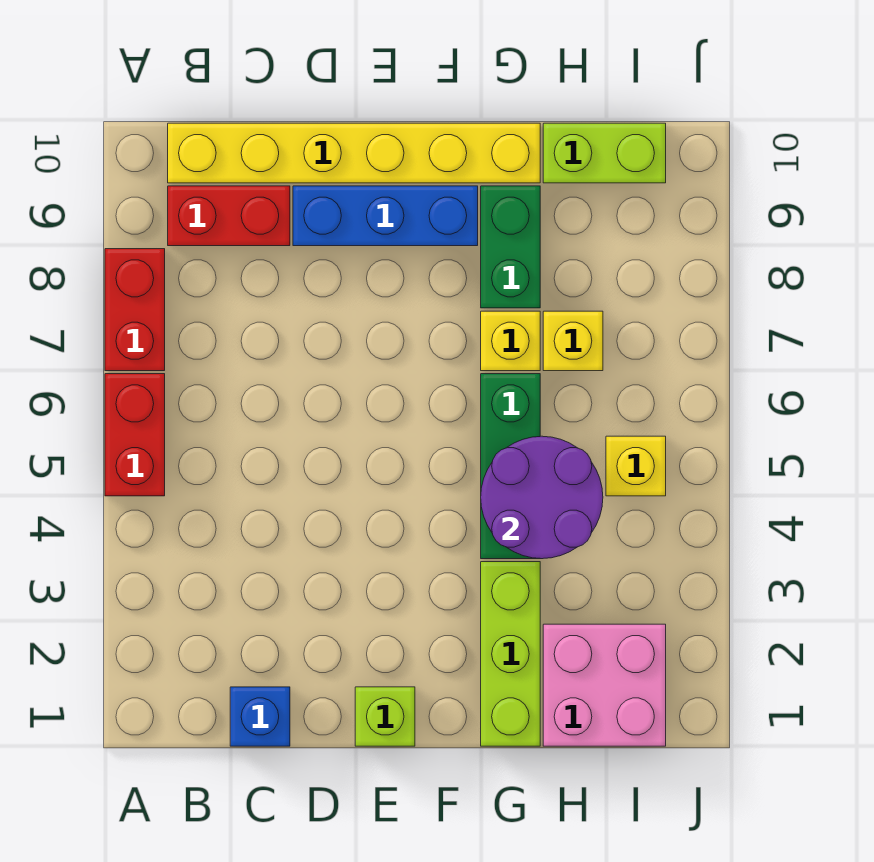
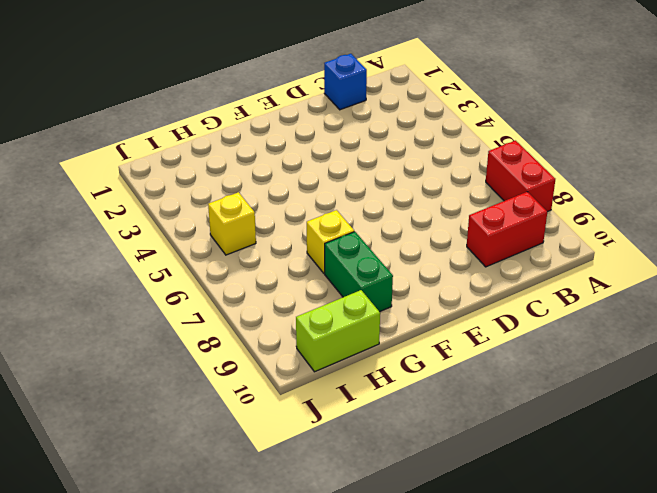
none -> red brick A5:A6 level 1
none -> yellow brick B10:G10 level 1
none -> blue brick D9:F9 level 1

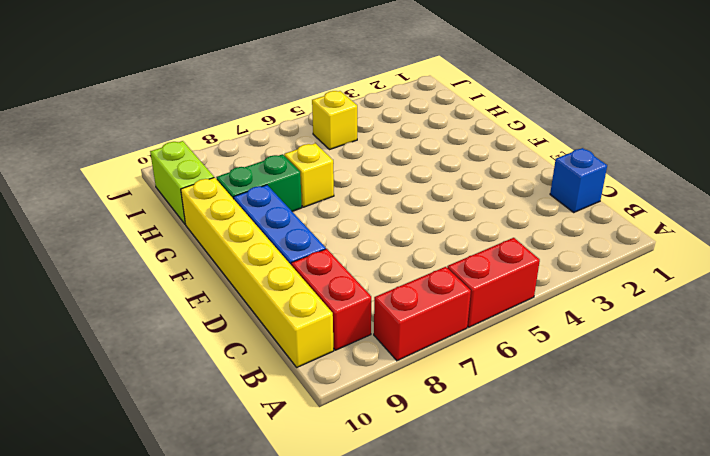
none -> lime brick E1 level 1
none -> lime brick G1:G3 level 1
none -> green brick G4:G6 level 1

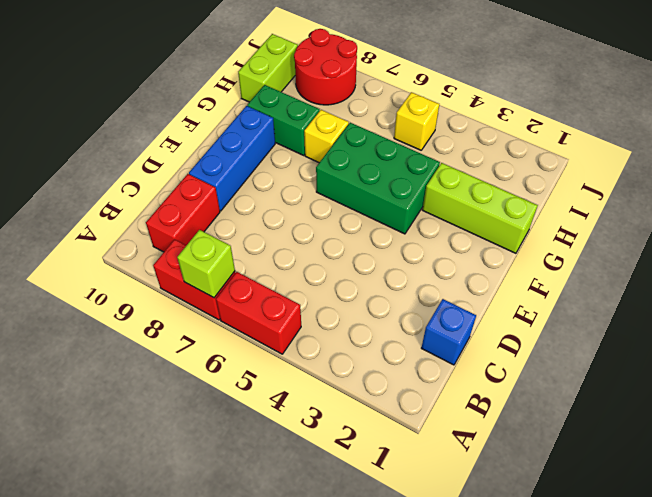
lime brick A7 level 2 -> lime brick E1 level 1
green brick F4:G6 level 1 -> green brick G4:G6 level 1
red round brick I8:J9 level 1 -> none
none -> yellow brick B10:G10 level 1
none -> pink brick H1:I2 level 1
none -> yellow brick H7 level 1

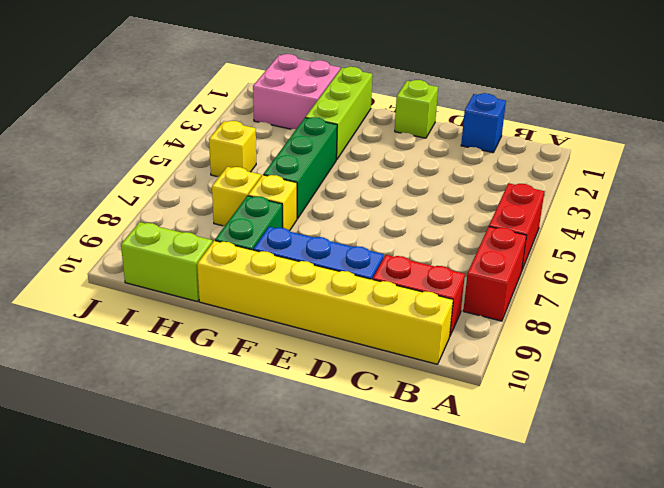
none -> purple round brick G4:H5 level 2

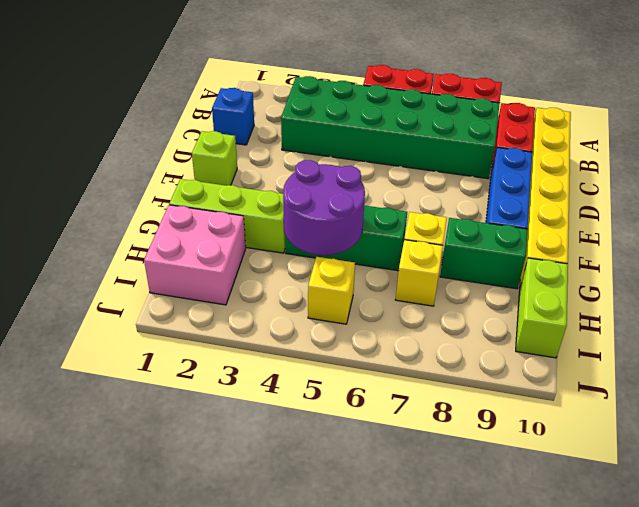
green brick B3:C8 level 1 -> none

